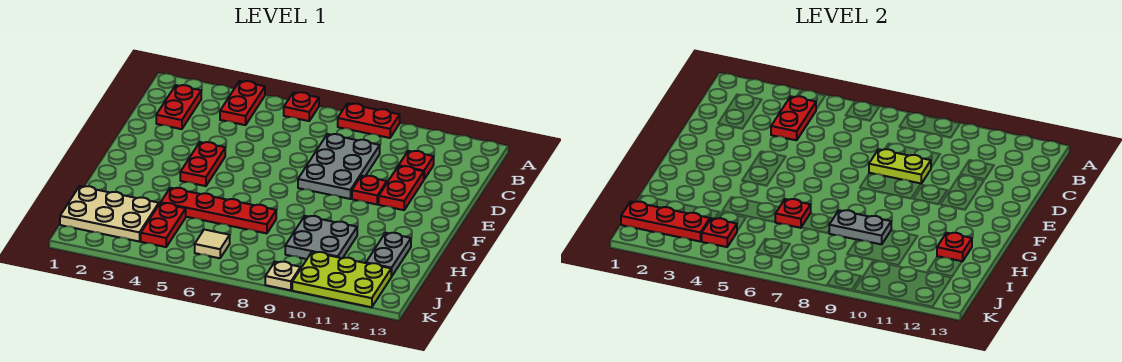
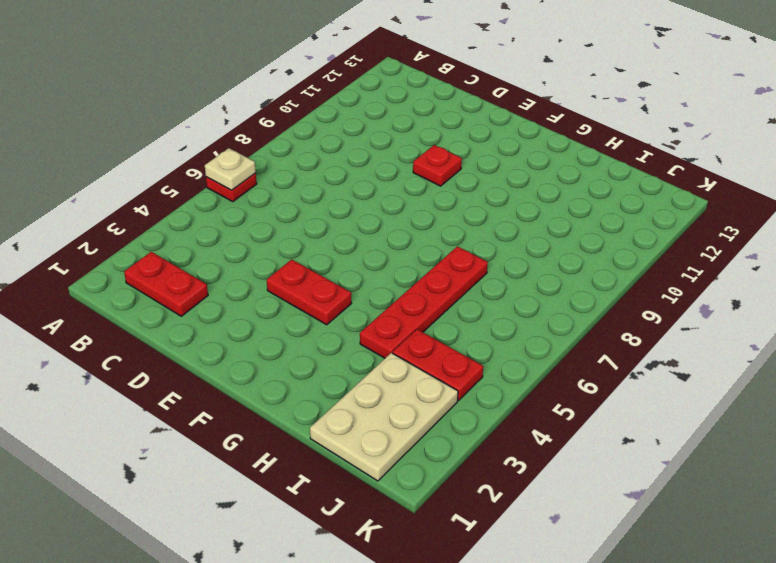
tan plate A6 level 2 -> tan plate K9 level 1
none -> red plate A4:B4 level 1
none -> red plate A8:A9 level 1
none -> grey plate C8:E9 level 1

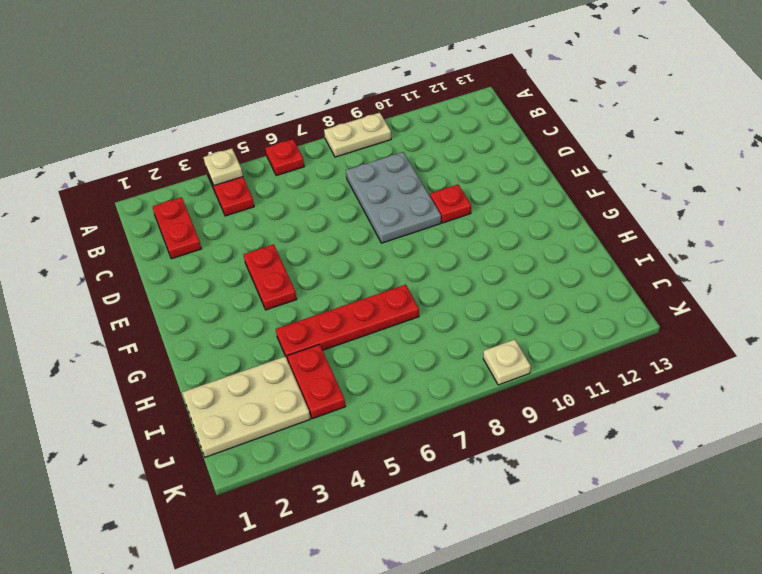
tan plate A4 level 2 -> none
tan plate A8:A9 level 1 -> red plate A8:A9 level 1
none -> red plate C11 level 1
none -> red plate D11:E11 level 1
none -> grey plate H9:I10 level 1

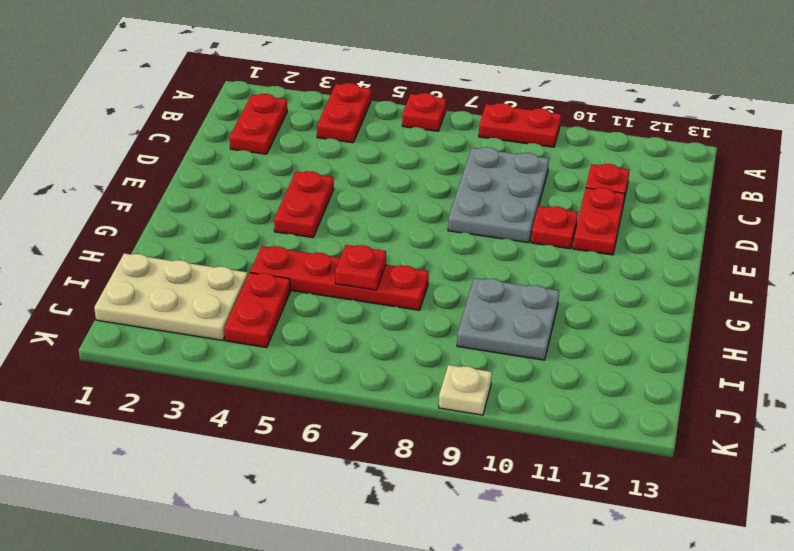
none -> grey plate H12:I12 level 1
none -> tan tile J6 level 1
none -> lime plate J10:K12 level 1

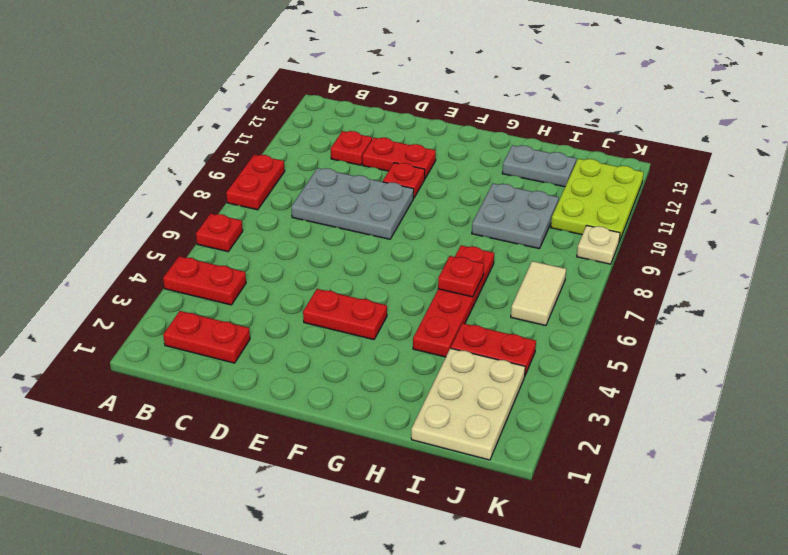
tan tile J6:J7 level 1 -> tan tile J6 level 1
none -> red plate B4:C4 level 2
none -> lime plate D8:D9 level 2
none -> grey plate H8:H9 level 2

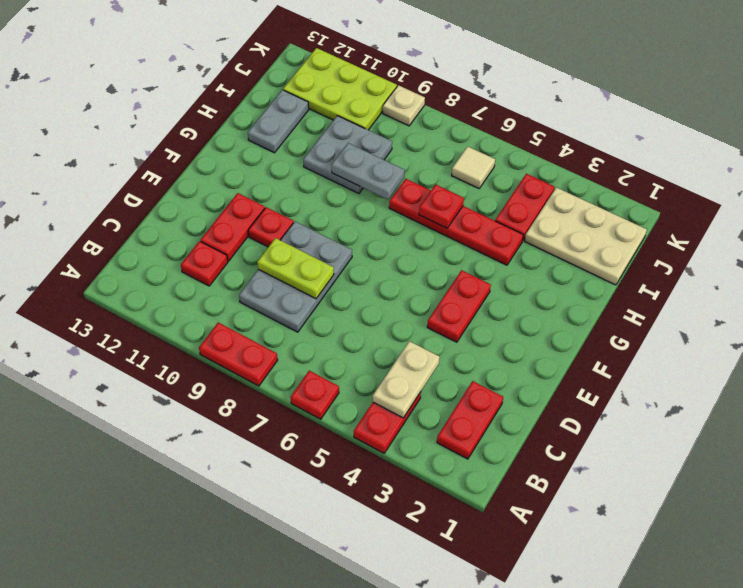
tan plate B4:C4 level 2 -> red plate B4:C4 level 2
none -> red plate H12 level 2
none -> red plate J1:J3 level 2
none -> red plate J4 level 2

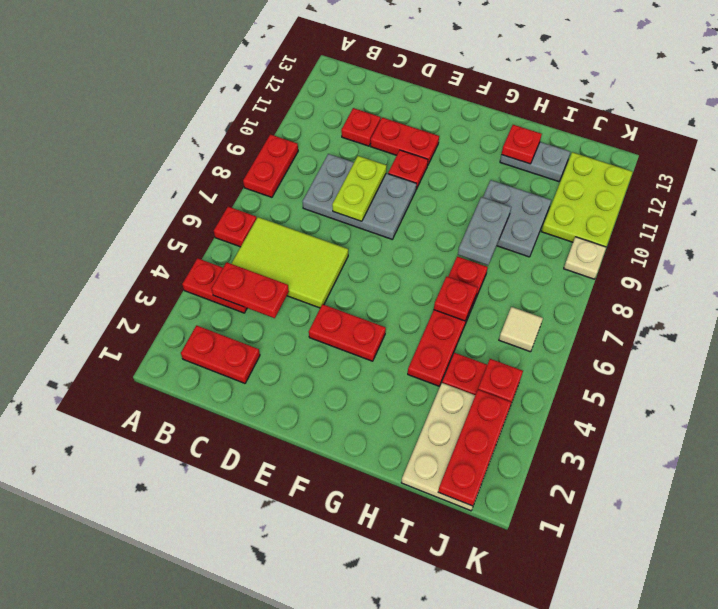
lime tile B5:D6 level 1 -> none

